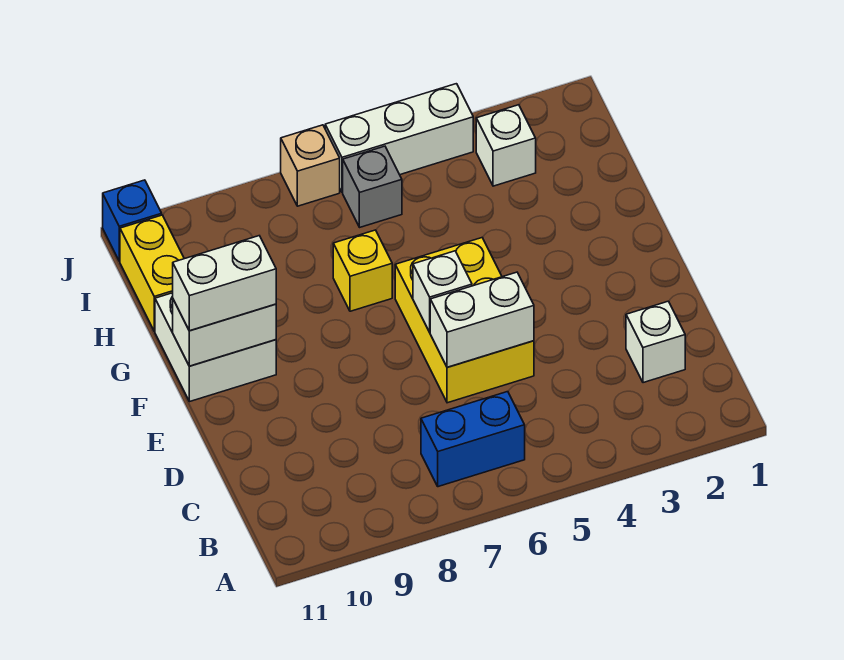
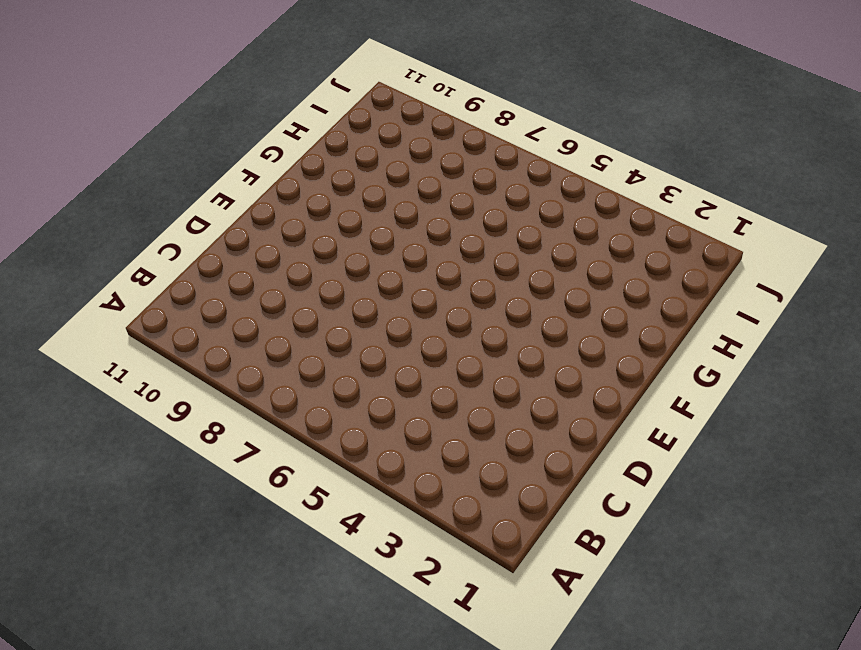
none -> blue brick B6:B7 level 1
none -> white brick C2 level 1
none -> yellow brick D5:F6 level 1

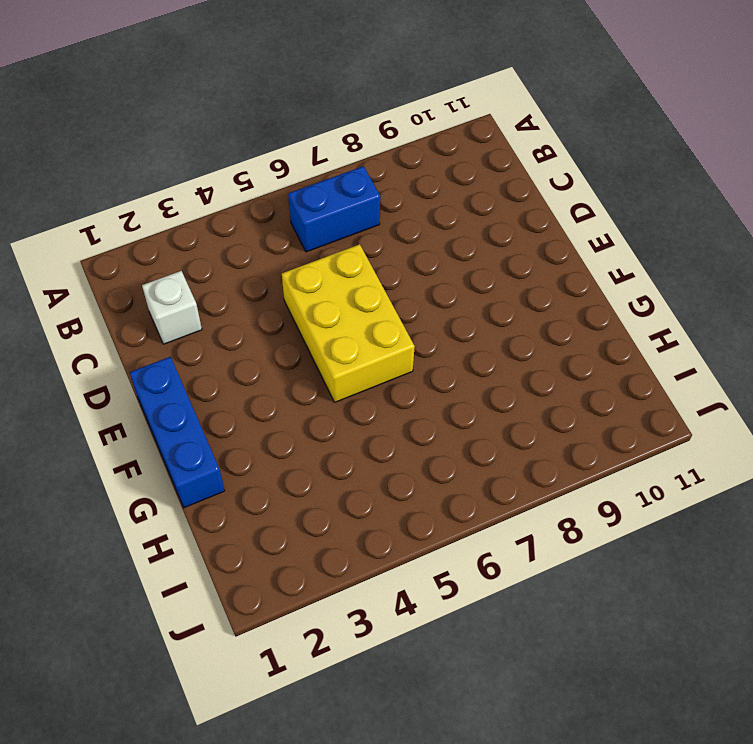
blue brick E1:G1 level 1 -> none
none -> white brick F10:G11 level 1
none -> yellow brick G7 level 1
none -> yellow brick H11:I11 level 1

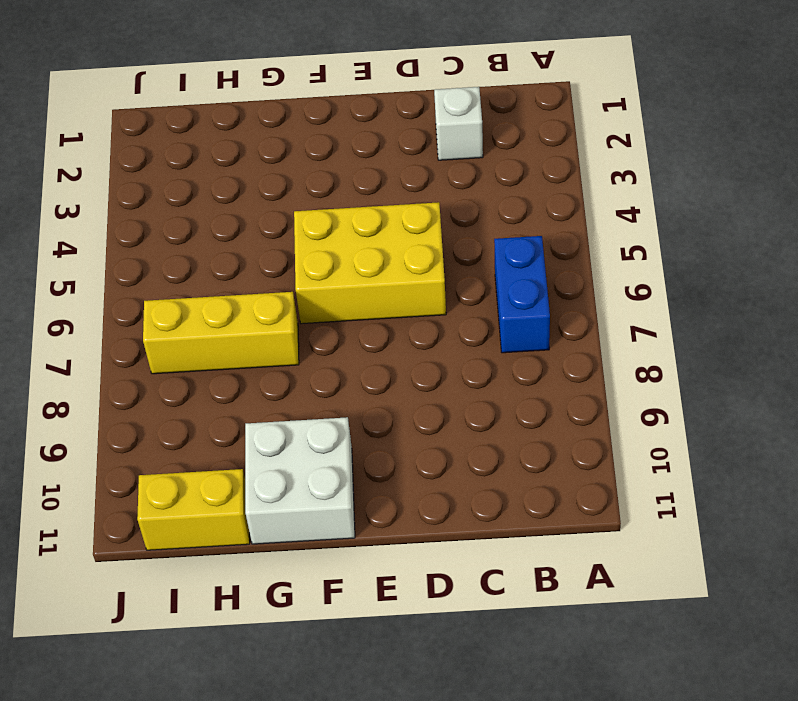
yellow brick G7:I7 level 1 -> yellow brick G7 level 1
none -> white brick I3 level 1
none -> grey brick I6 level 1
none -> white brick J4:J6 level 1

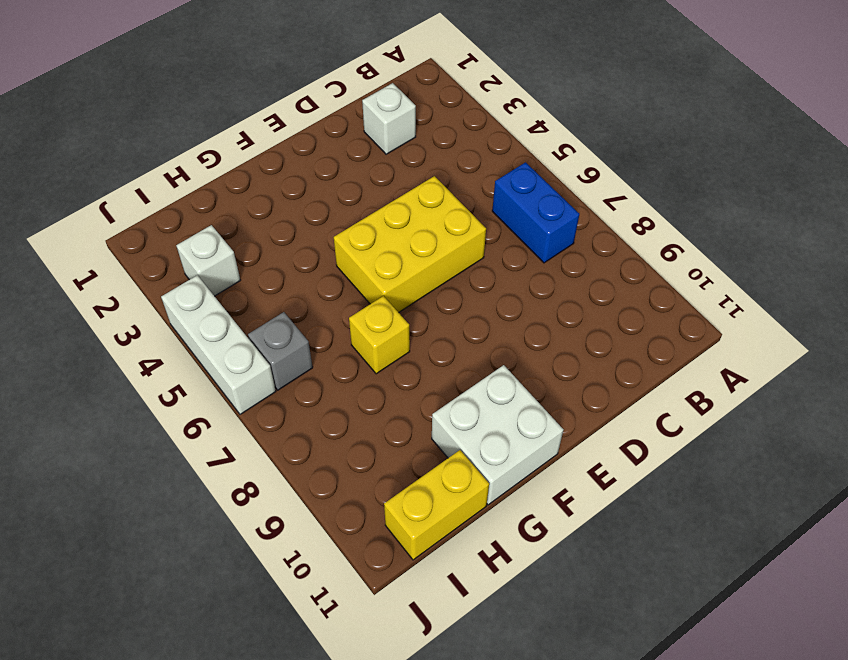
none -> tan brick J7 level 1
none -> blue brick J11 level 1
none -> white brick D5:D6 level 2

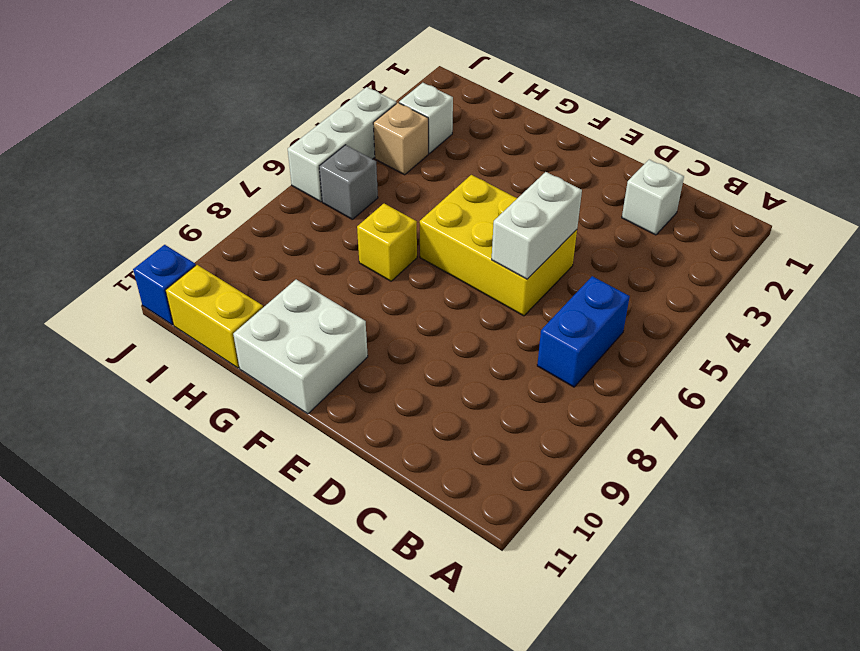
tan brick I4 level 1 -> tan brick J7 level 1
none -> white brick E6 level 2
none -> white brick F10:F11 level 2
none -> white brick F10:F11 level 3

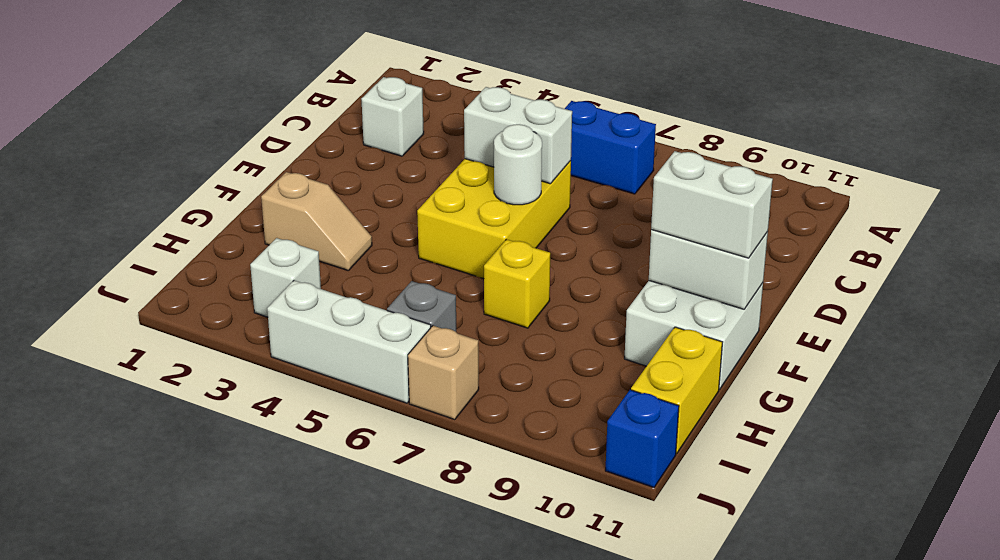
white round brick E6 level 2 -> white brick E6 level 2
tan slope G2:G3 level 1 top 2 -> none

